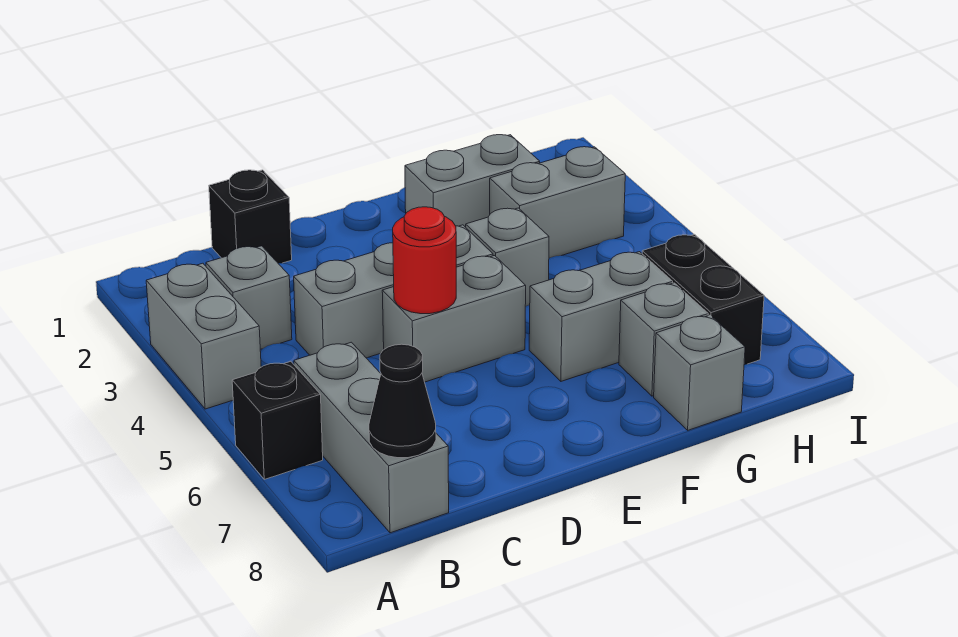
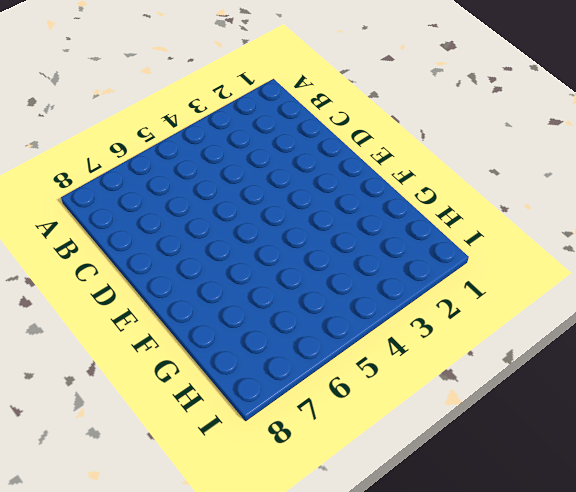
none -> grey brick A3:A4 level 1
none -> black brick A6 level 1
none -> grey brick B3 level 1

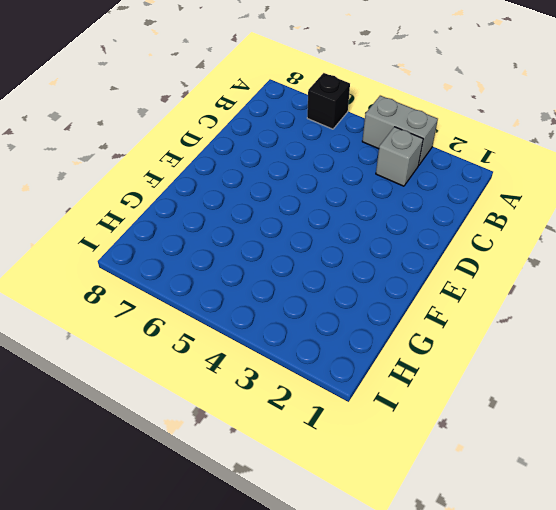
none -> grey brick B6:B8 level 1
none -> black brick C1 level 1
none -> grey brick C4:E4 level 1

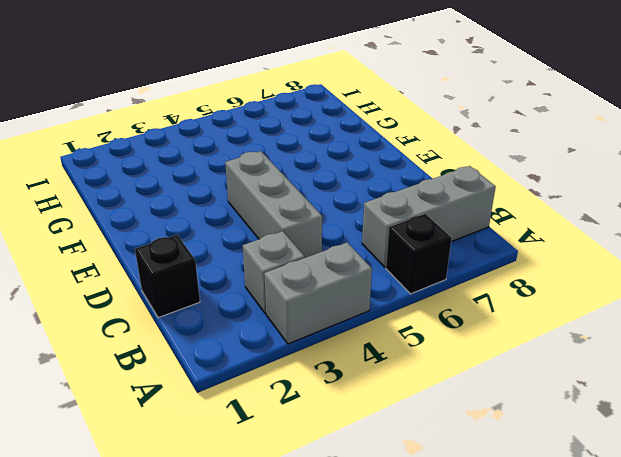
none -> grey brick D5:E5 level 1
none -> grey brick F2:G2 level 1
none -> grey brick F4 level 1

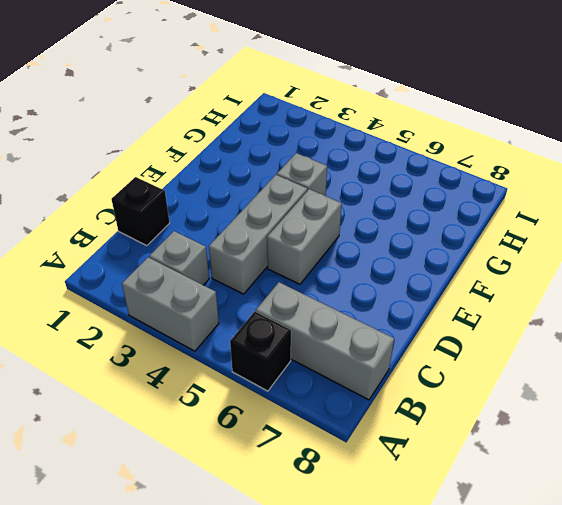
none -> grey brick F2:G2 level 1
none -> grey brick F6:G6 level 1
none -> grey brick G3:H3 level 1

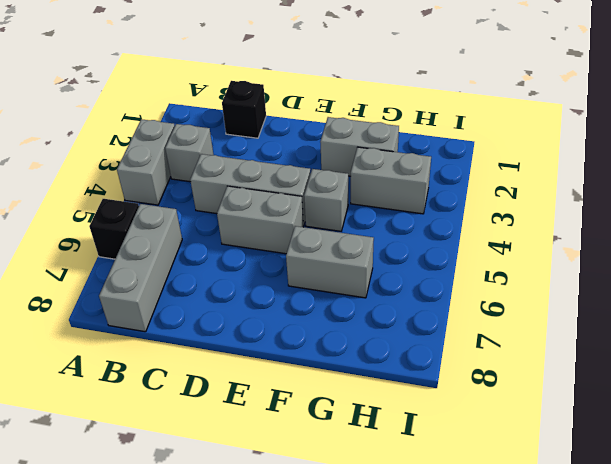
none -> grey brick G7 level 1
none -> grey brick G8 level 1
none -> black brick H6:H7 level 1

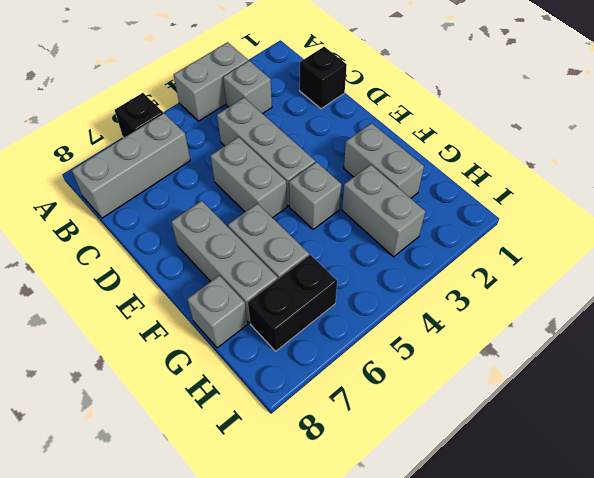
grey brick E7:G7 level 1 -> grey brick G7 level 1
none -> black cone B8 level 2
none -> red round brick D5 level 2

